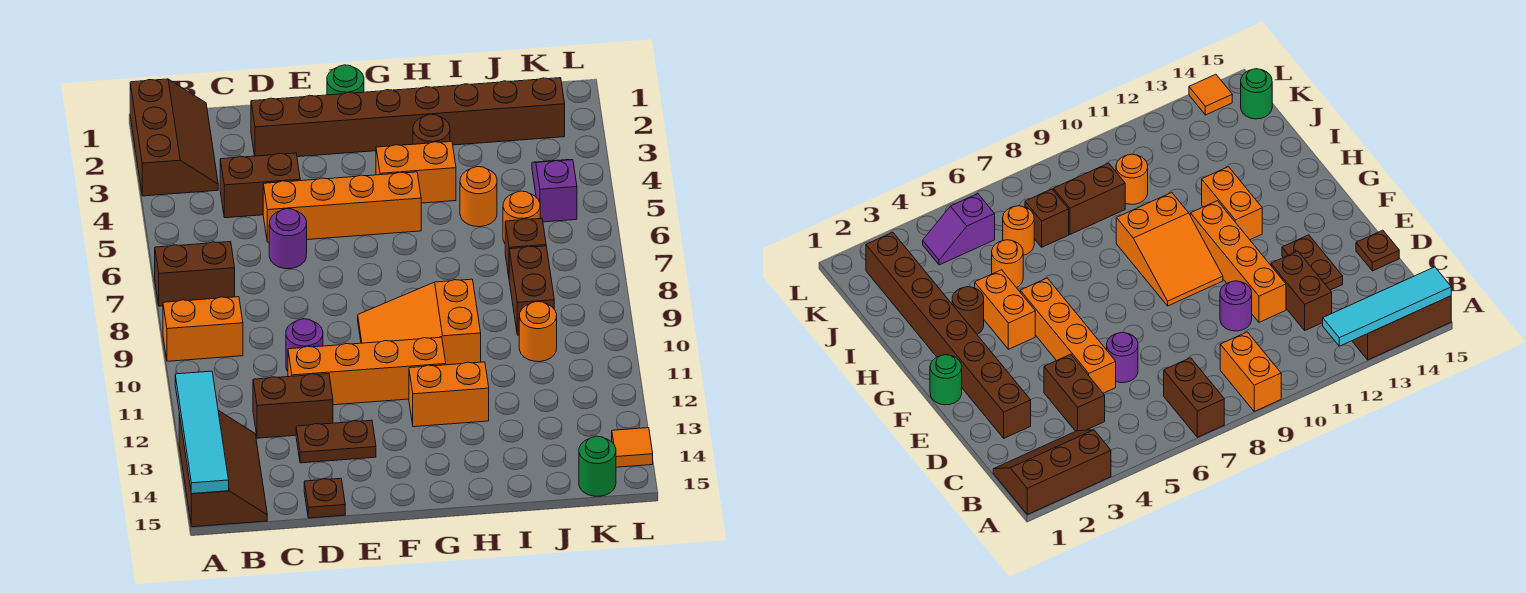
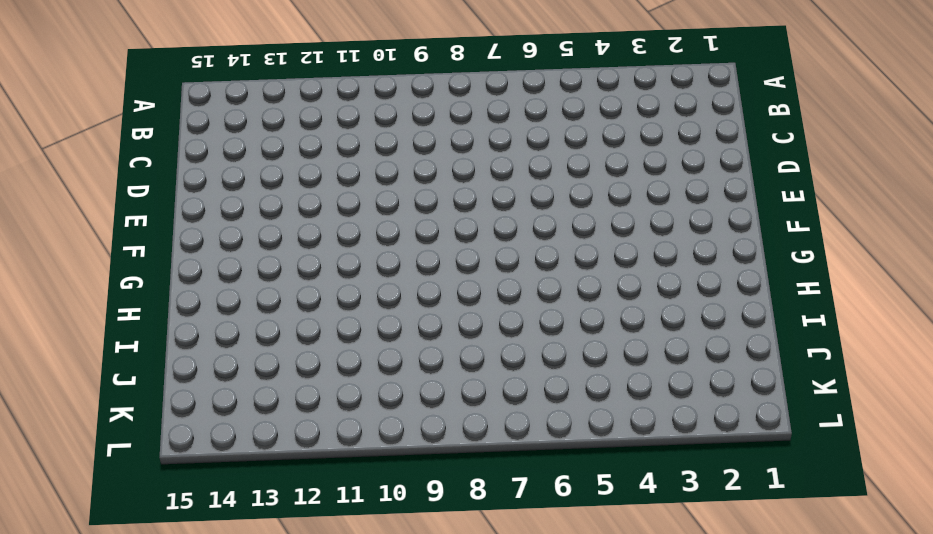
none -> brown slope A1:B3 level 1 top A
none -> brown brick A7:B7 level 1
none -> orange brick A9:B9 level 1

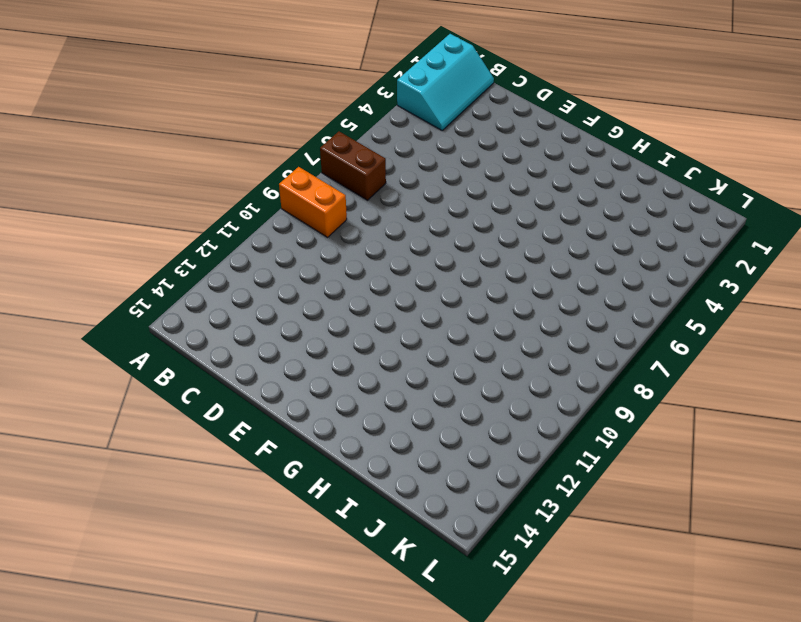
cyan slope A1:B3 level 1 top A -> brown slope A1:B3 level 1 top A
none -> brown slope A13:B15 level 1 top A
none -> brown brick C4:D4 level 1
none -> brown brick C12:D12 level 1

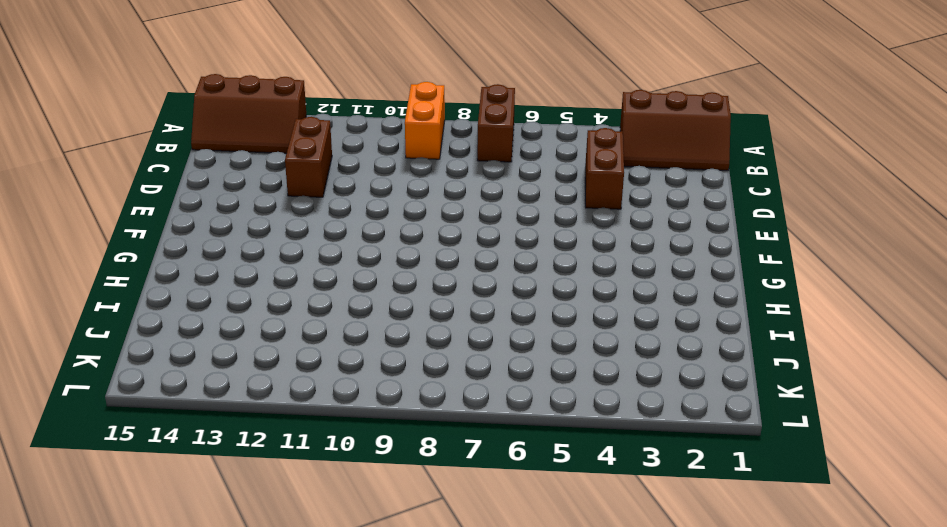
none -> brown brick D2:K2 level 1
none -> orange brick D5:G5 level 1
none -> purple round brick D6 level 1

